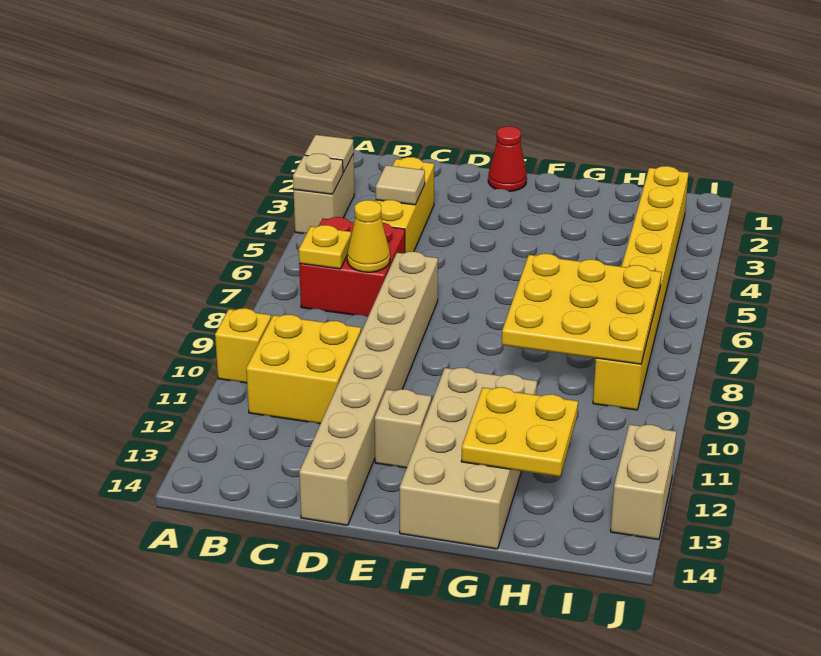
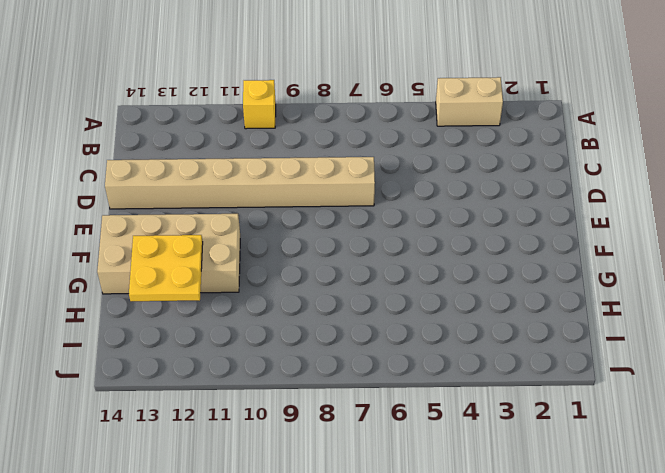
none -> red brick B6:C7 level 1
none -> yellow brick B10:C11 level 1
none -> yellow brick C3:C5 level 1

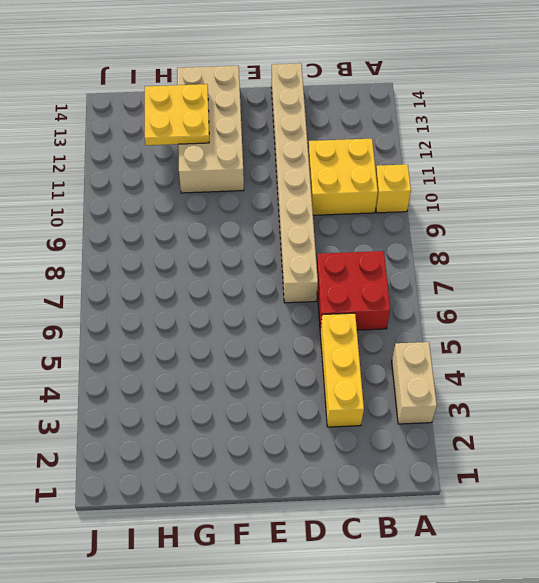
none -> red cone E1 level 1
none -> tan brick E12 level 1
none -> yellow brick I2:I9 level 1

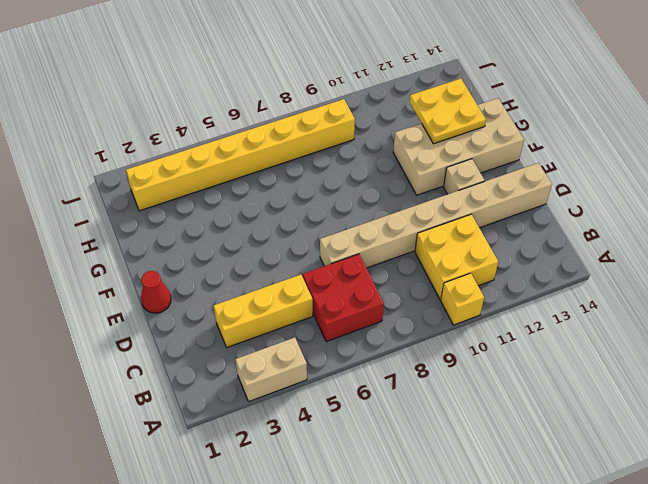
none -> tan brick J12:J13 level 1
none -> tan tile A3 level 2
none -> tan plate A4 level 2

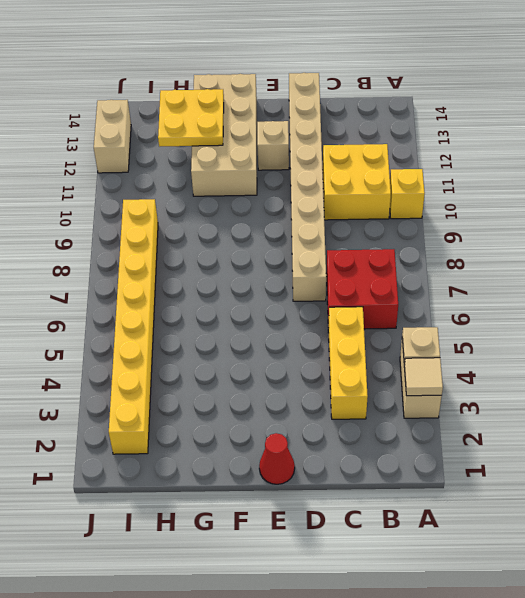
none -> yellow plate B7 level 2
none -> tan tile C4 level 2
none -> yellow cone C7 level 2

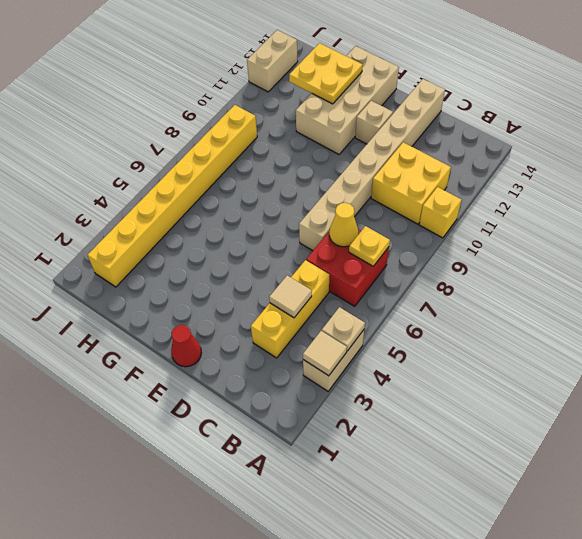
none -> yellow plate G7:I9 level 2

